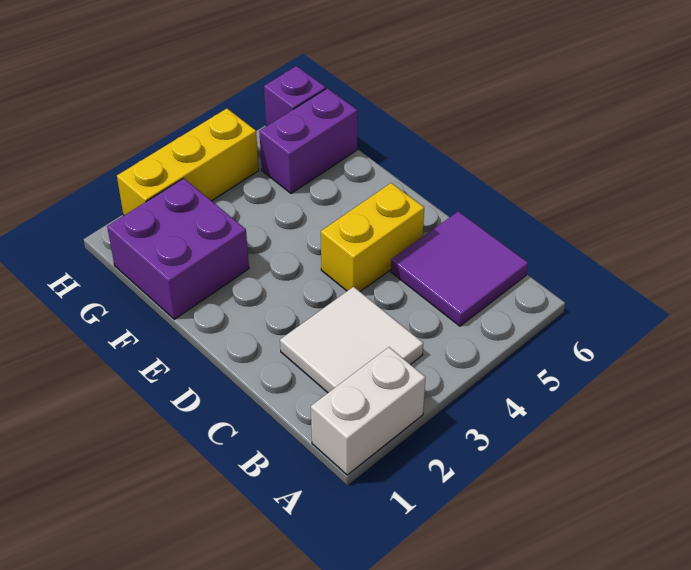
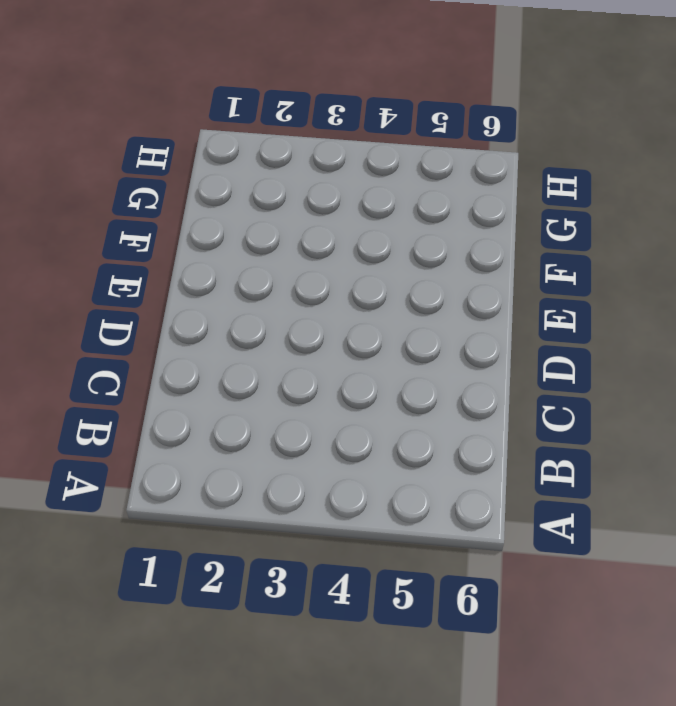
none -> white brick A1:A2 level 1
none -> white tile B2:C3 level 1

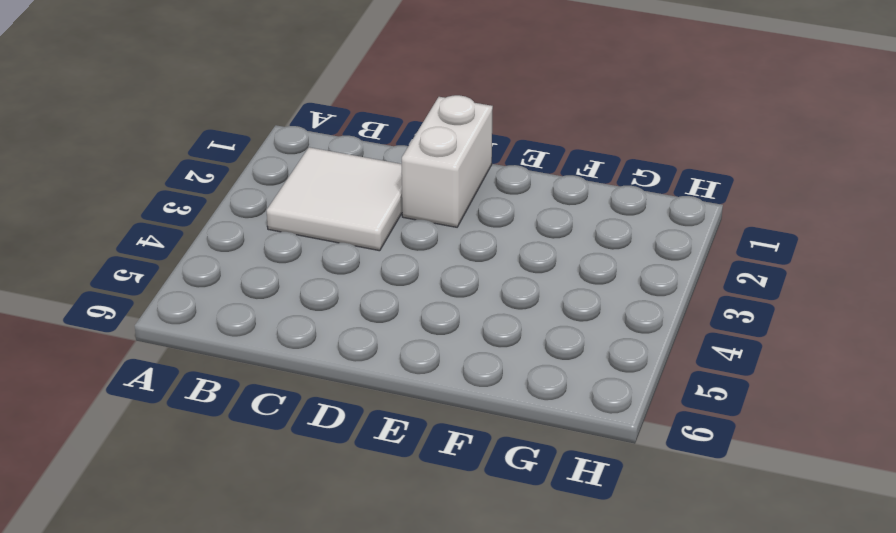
white brick D1:D2 level 1 -> white brick A1:A2 level 1
none -> purple tile B5:C6 level 1
none -> yellow brick D4:D5 level 1

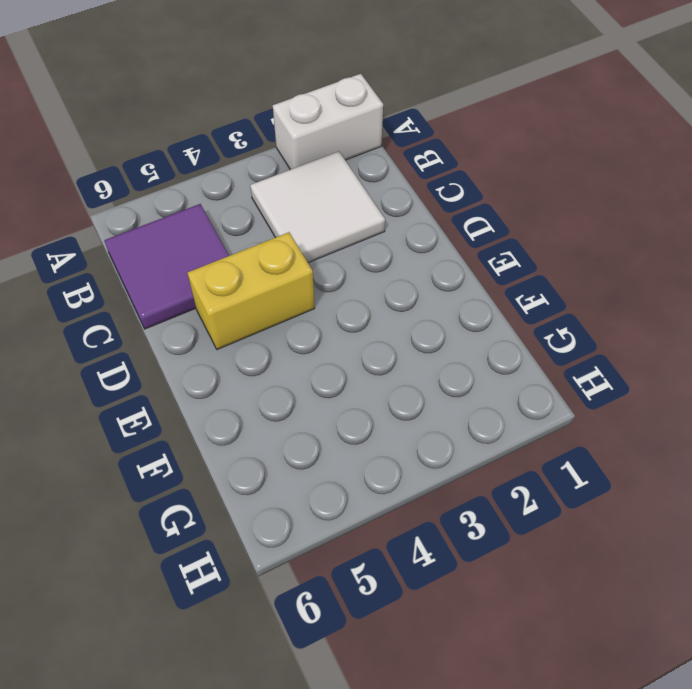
none -> purple brick F1:G2 level 1
none -> purple brick G5:G6 level 1

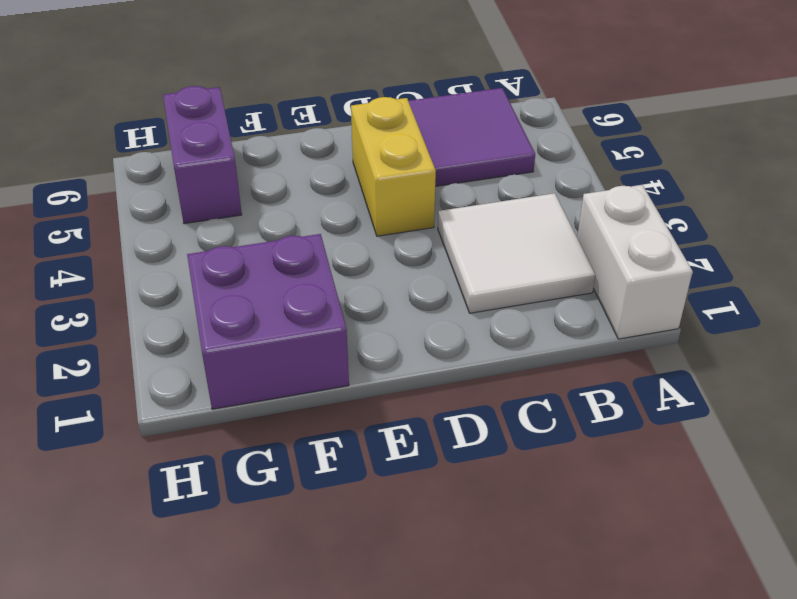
none -> yellow brick H2:H4 level 1
none -> purple brick H6 level 1

